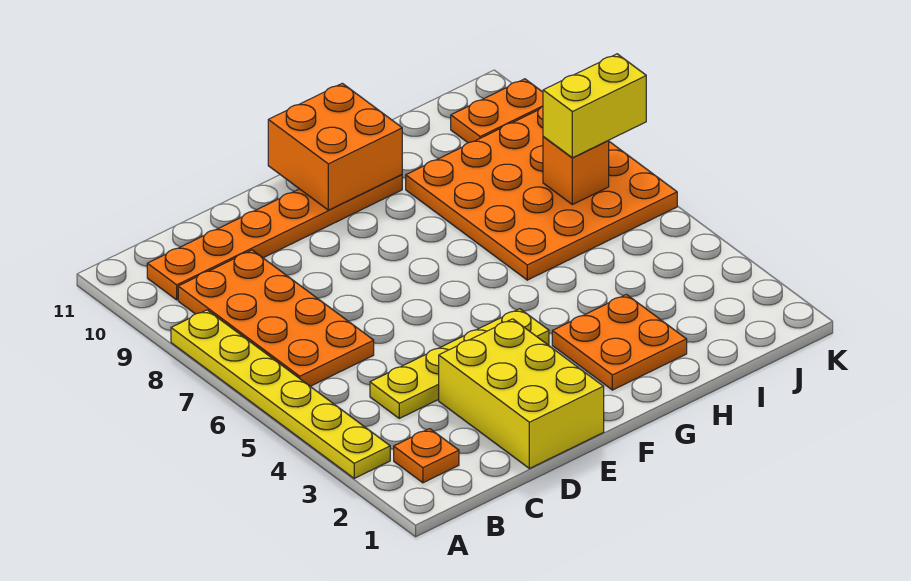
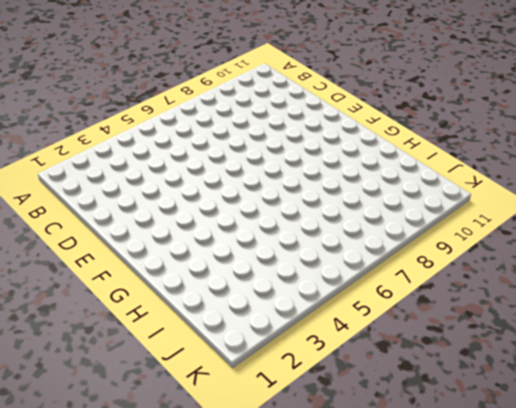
none -> yellow plate A3:A8 level 1
none -> orange plate B2 level 1
none -> orange plate B6:C9 level 1

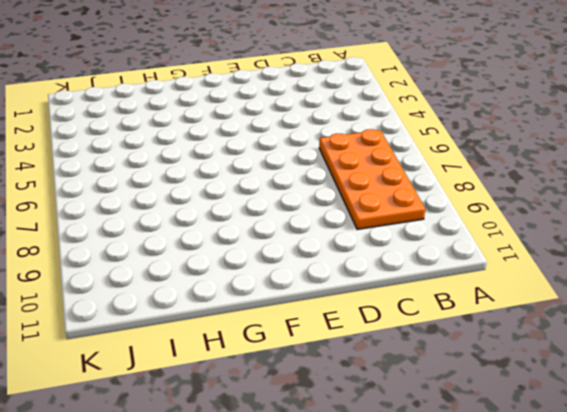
none -> yellow plate A3:A8 level 1
none -> orange plate B2 level 1
none -> orange plate B10:G10 level 1

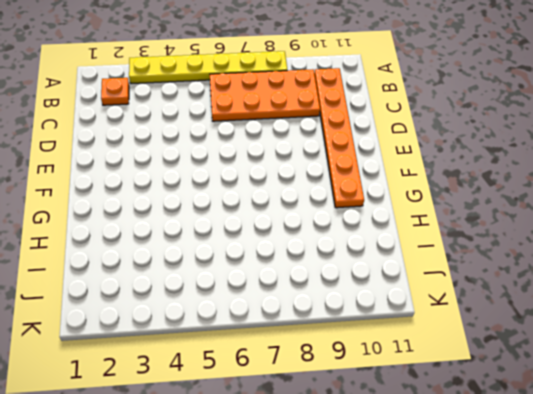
none -> yellow plate C4:F4 level 1
none -> yellow brick D1:E3 level 1
none -> orange plate G2:H3 level 1

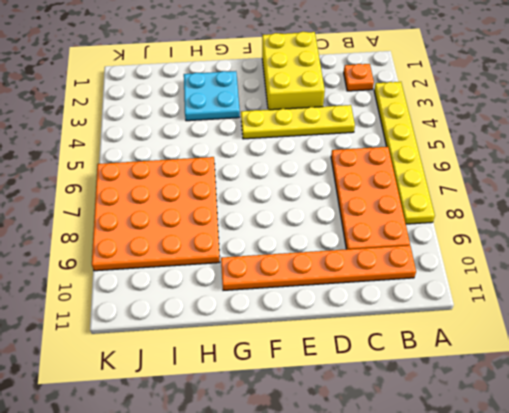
cyan plate G2:H3 level 1 -> orange plate G2:H3 level 1
none -> orange plate J10:K10 level 1
none -> orange brick F10:G11 level 2
none -> orange brick J7 level 2

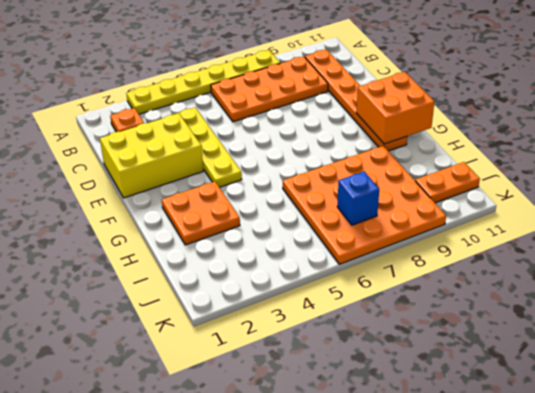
blue brick J7 level 2 -> orange brick J7 level 2
orange plate J10:J11 level 1 -> orange plate J10:K10 level 1
none -> yellow brick J7:K7 level 3

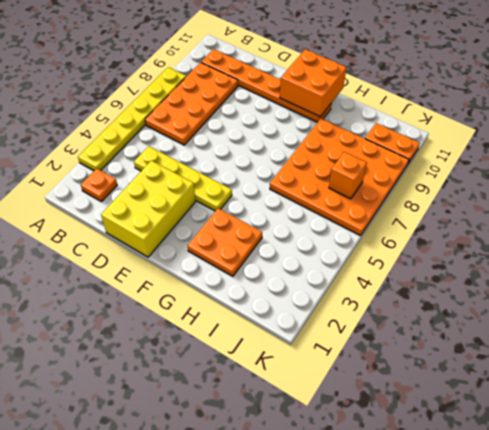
none -> yellow brick J7:K7 level 3

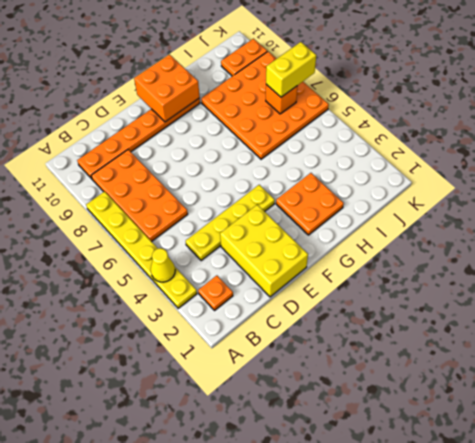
yellow cone A4 level 2 -> none

